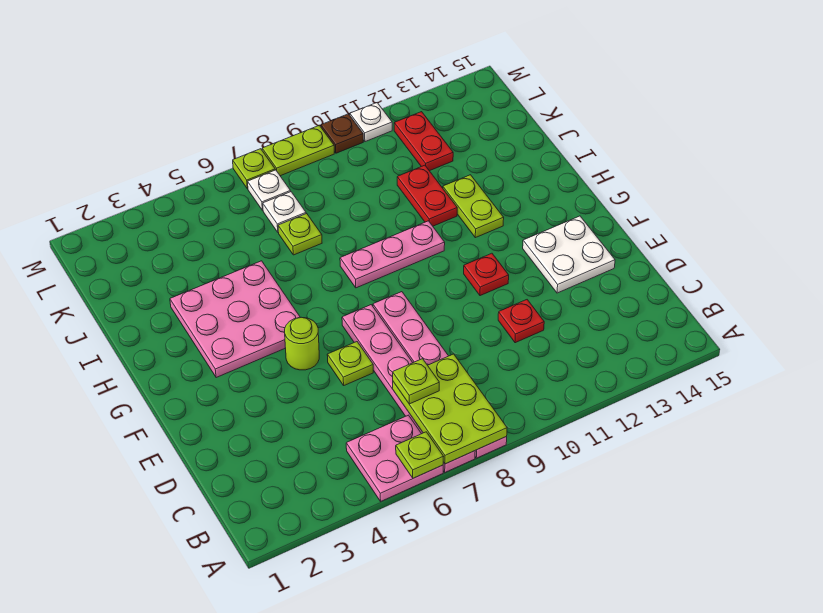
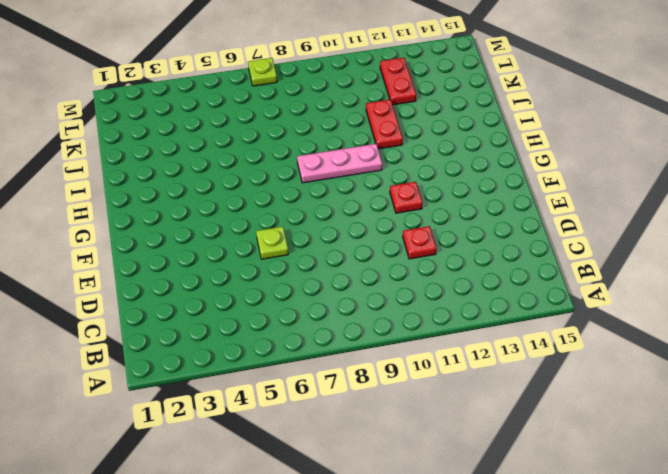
none -> pink plate A5:B6 level 1
none -> pink plate A7:F7 level 1
none -> pink plate A8:F8 level 1

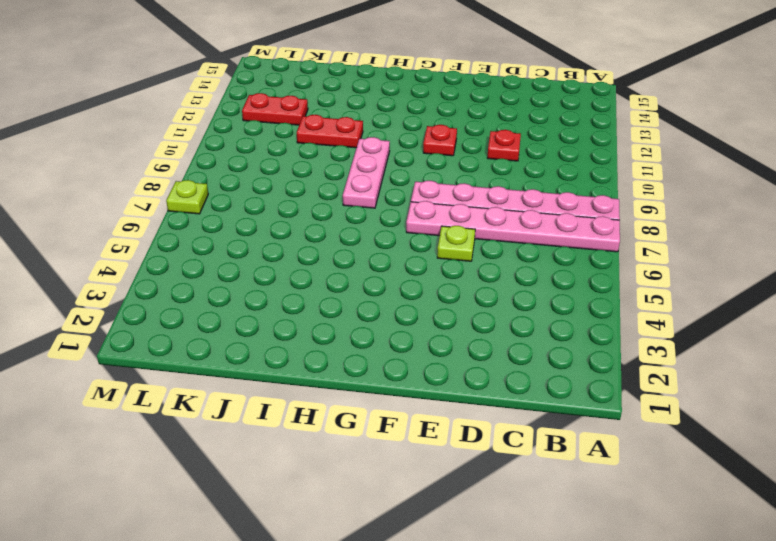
none -> pink plate A5:B6 level 1
none -> white plate E13:F14 level 1
none -> lime round brick F5 level 1

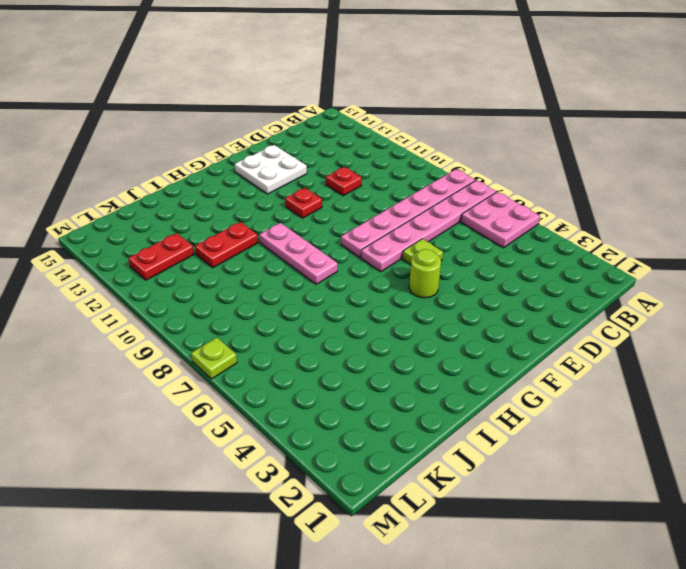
none -> pink plate G3:I5 level 1
none -> lime plate H12:I12 level 1
none -> lime plate J7 level 1

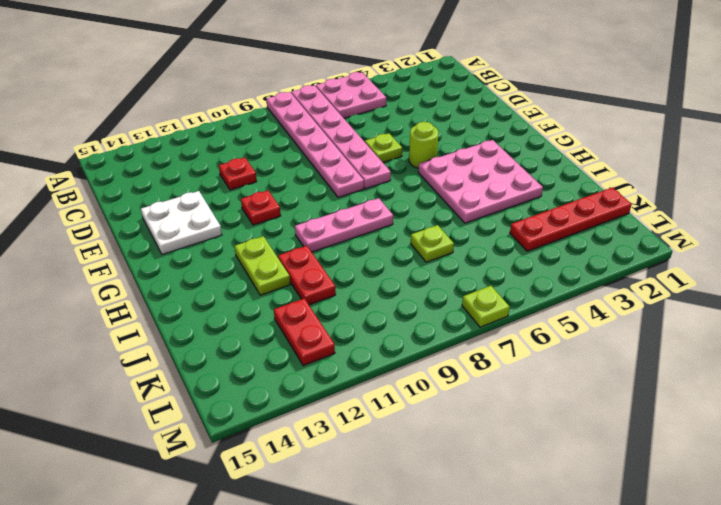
red plate K1:K4 level 1 -> none
none -> white plate K7 level 1
none -> white plate L7 level 1
none -> lime plate M8:M9 level 1

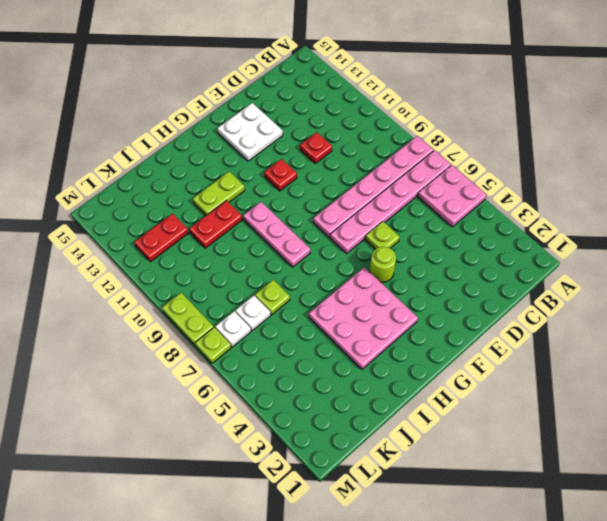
none -> brown plate M10 level 1
none -> white plate M11 level 1
none -> lime plate A6 level 2

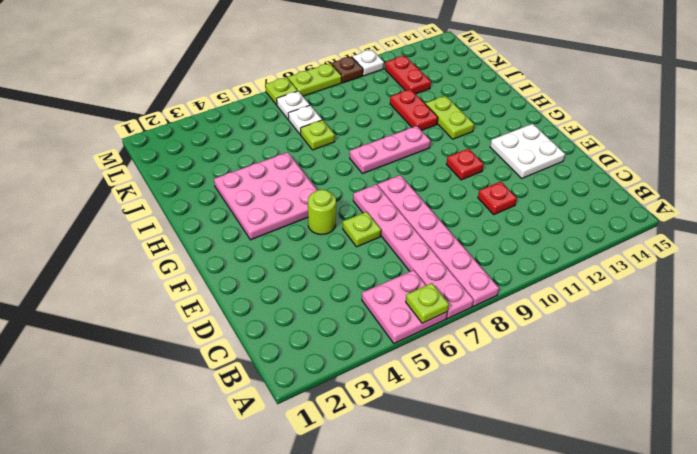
none -> lime plate A7:C8 level 2
none -> lime plate C7 level 3

